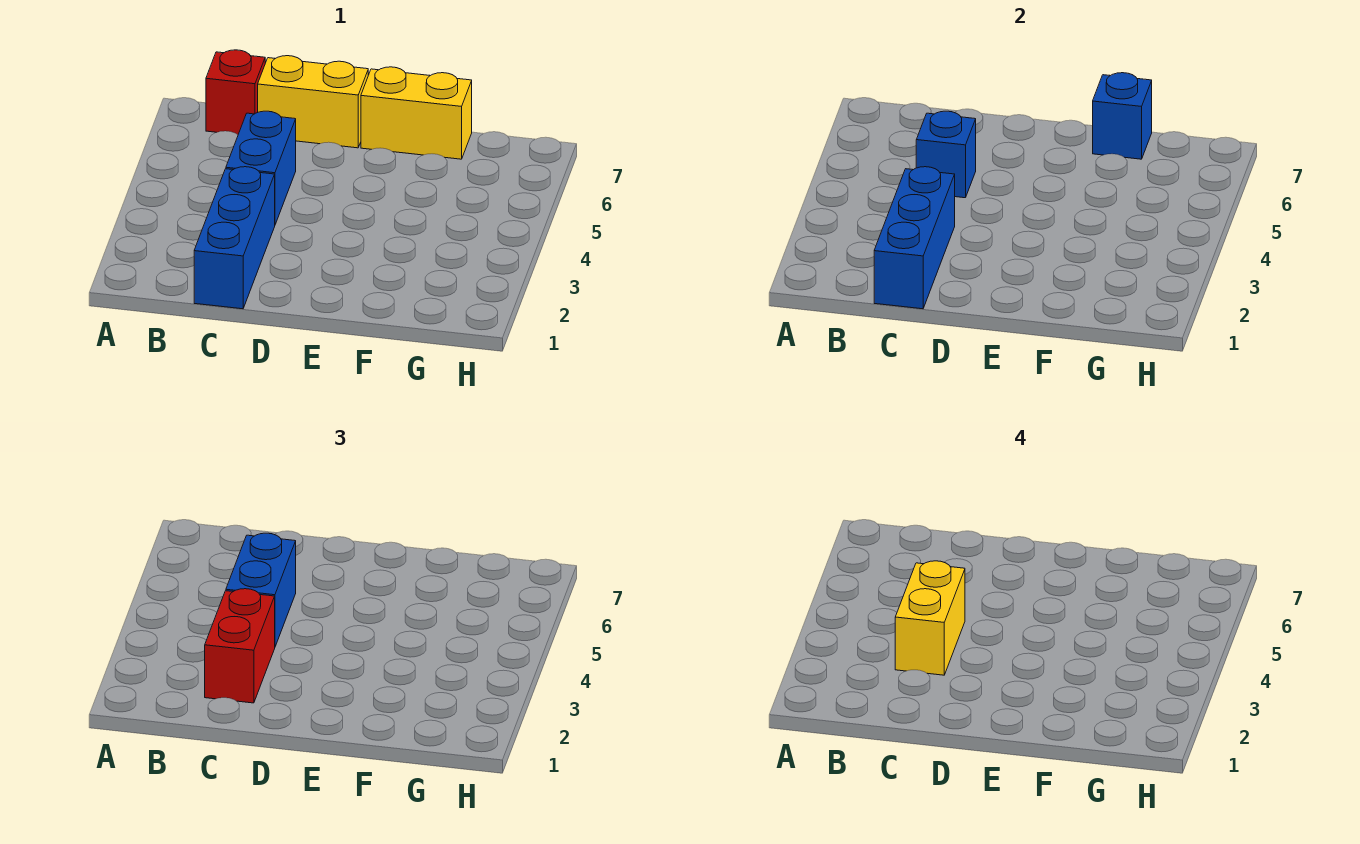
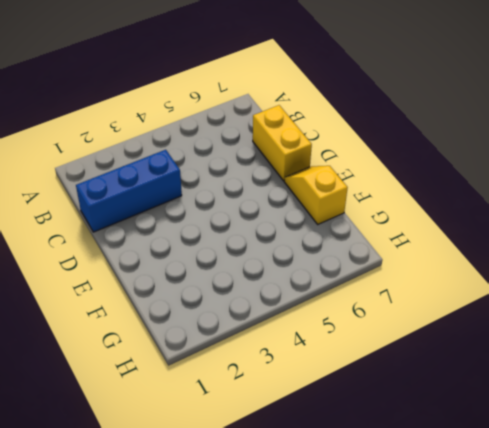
yellow slope E7:F7 level 1 top F -> yellow brick E7:F7 level 1
none -> red brick B7 level 1
none -> blue brick C4:C5 level 1

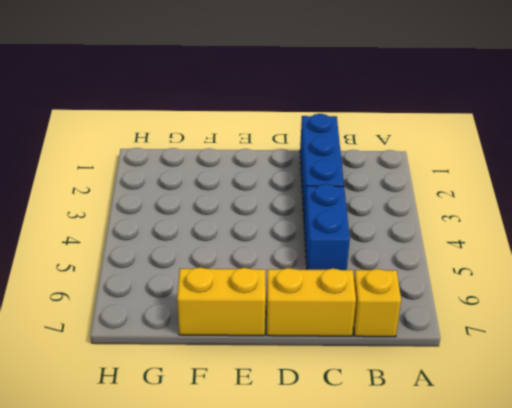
yellow brick B7 level 1 -> red brick B7 level 1
none -> blue brick C1:C3 level 2
none -> blue brick C5 level 2

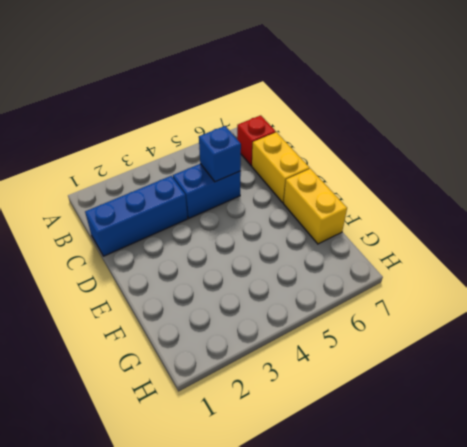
none -> blue brick C1:C3 level 2
none -> blue brick F7 level 2

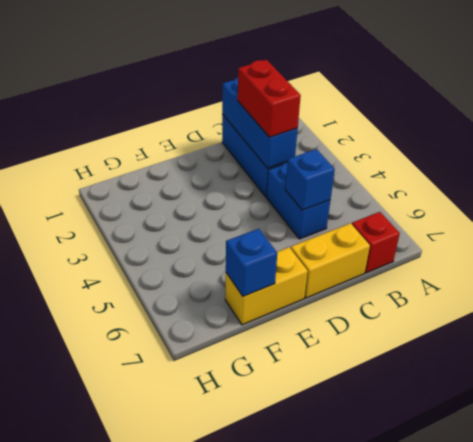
none -> blue brick C4:C5 level 3
none -> yellow brick C3:C4 level 4

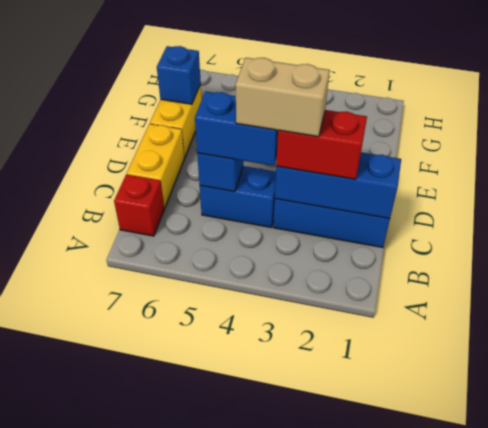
tan brick C3:C4 level 4 -> yellow brick C3:C4 level 4

